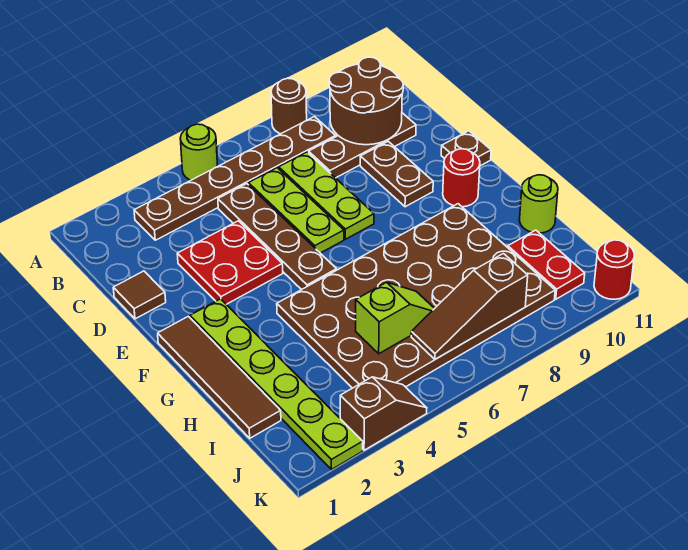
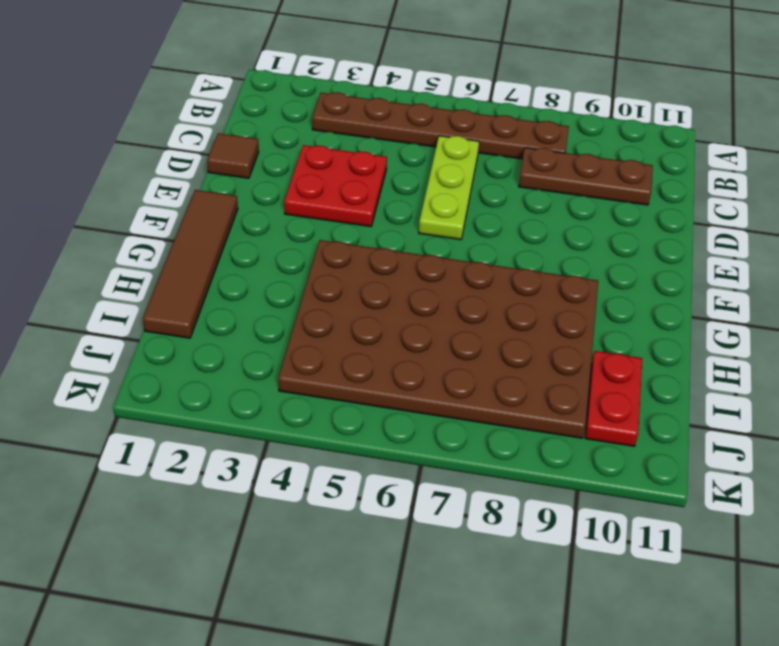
none -> lime round brick A5 level 1
none -> brown round brick A8 level 1
none -> brown plate C5:F5 level 1

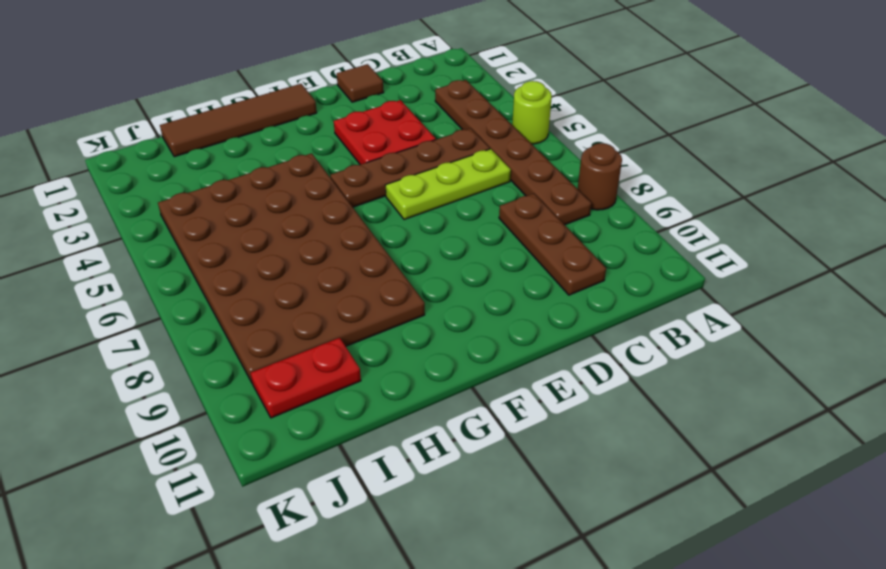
none -> lime plate C7:E7 level 1
none -> brown plate D9:E9 level 1
none -> brown plate E11 level 1

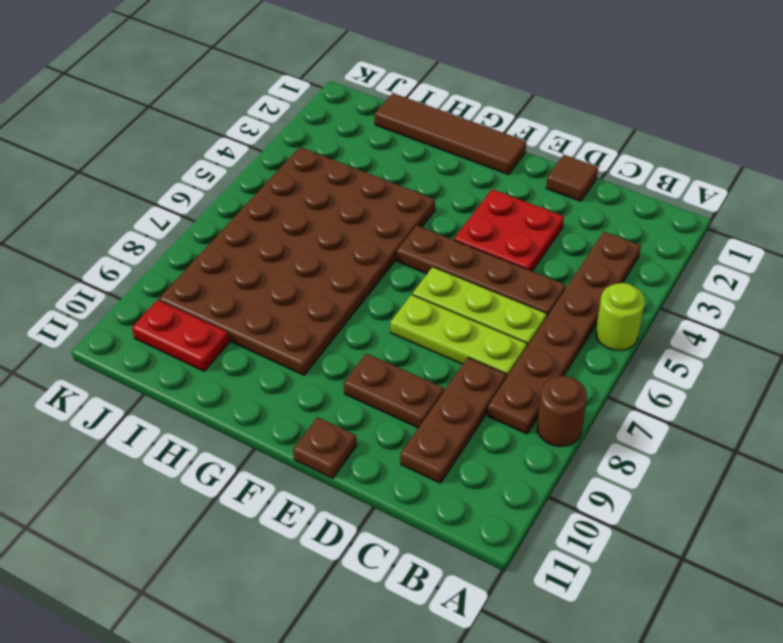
none -> lime plate F2:K2 level 1
none -> red round brick F10 level 1
none -> lime round brick H11 level 1

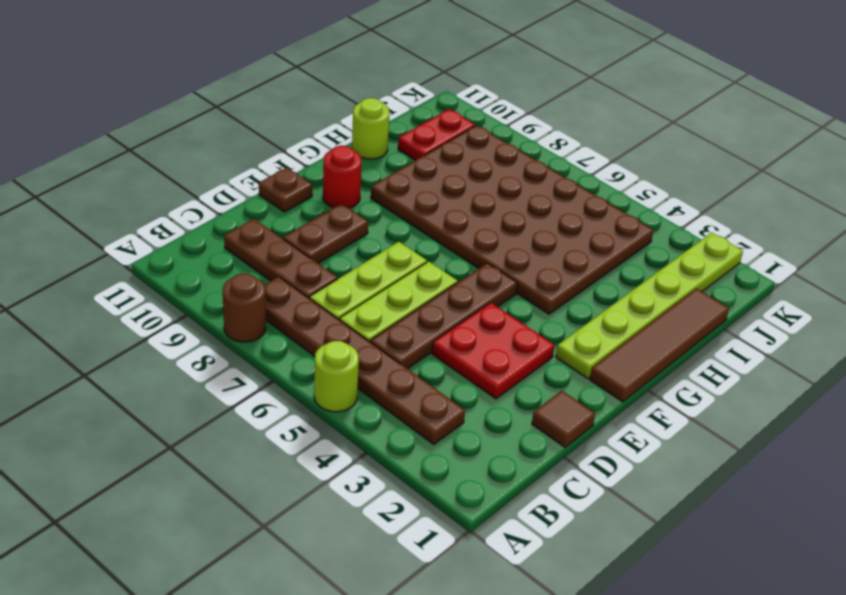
none -> brown slope K3:K4 level 1 top 3
none -> red round brick K11 level 1
none -> brown round brick B9:C10 level 2

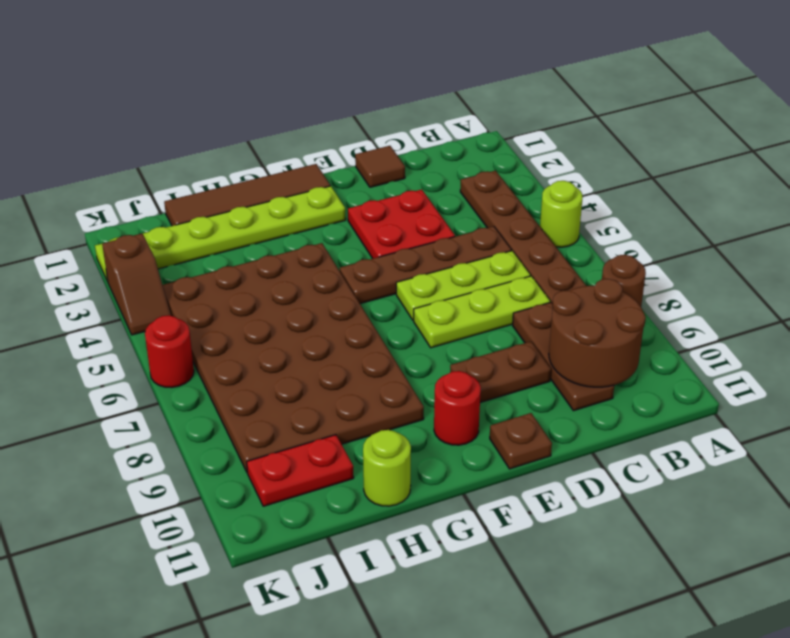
red round brick K6 level 1 -> red round brick K11 level 1
none -> lime slope I5:I6 level 2 top 5
none -> brown slope J6:J8 level 2 top 8

